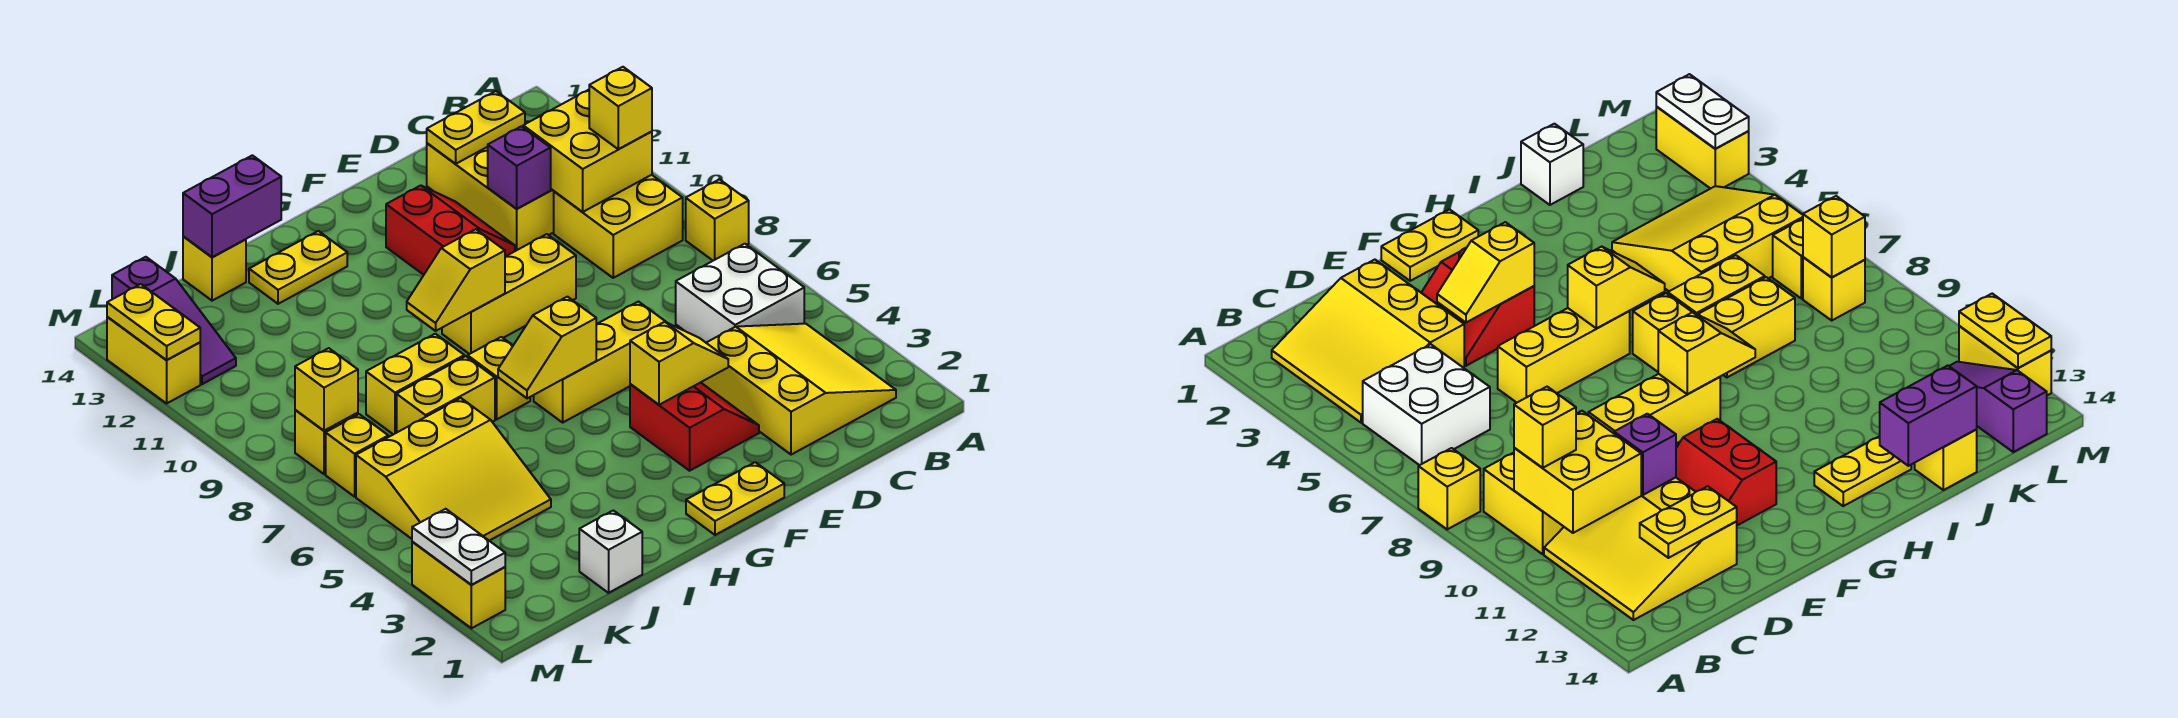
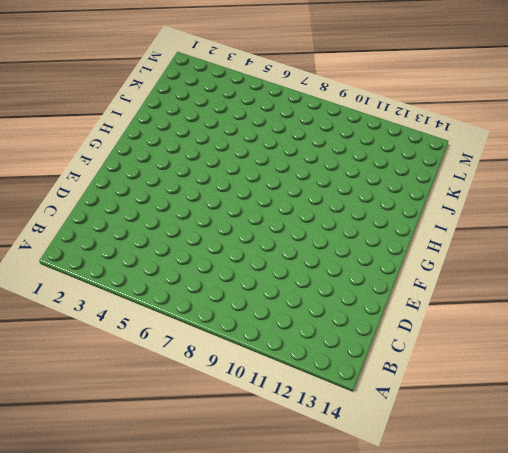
none -> yellow brick A8 level 1
none -> yellow slope B2:D4 level 1 top D
none -> white brick B5:C6 level 1
none -> yellow brick B9:C10 level 1

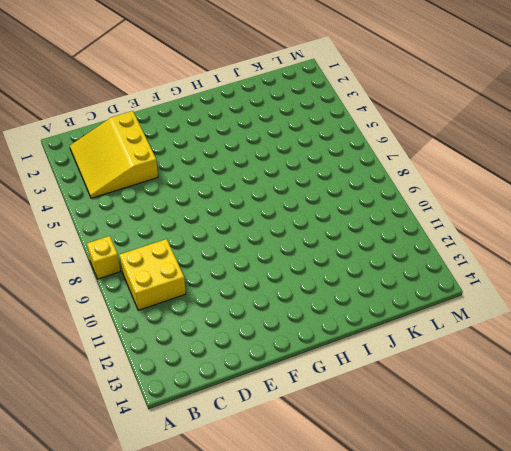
none -> white brick B5:C6 level 1
none -> yellow slope B11:D13 level 1 top D
none -> red slope E3:F4 level 1 top F
none -> yellow brick E6:G6 level 1

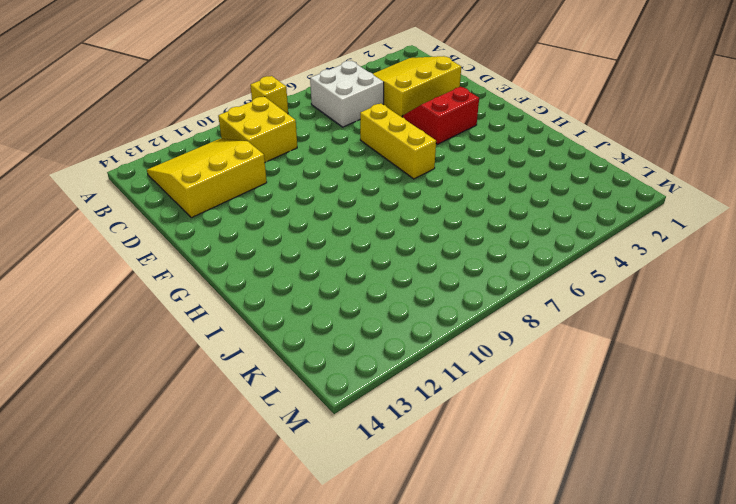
none -> yellow brick E9:G9 level 1
none -> red slope E11:F12 level 1 top F
none -> yellow plate F1:G1 level 1
none -> yellow brick H7 level 1

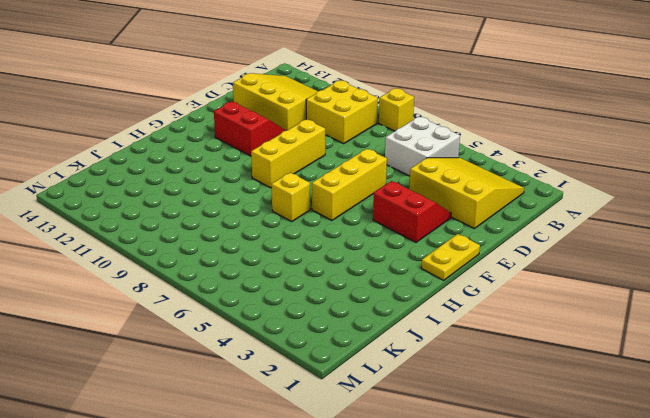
none -> yellow plate H13:I13 level 1
none -> yellow brick I7:J7 level 1
none -> yellow brick I8:J8 level 1
none -> white brick J1 level 1

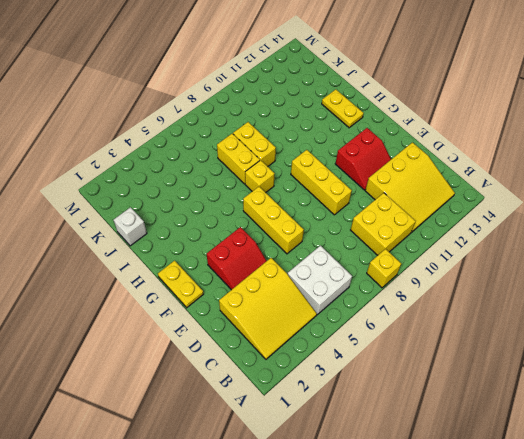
none -> yellow slope J4:L6 level 1 top 6
none -> yellow brick J14 level 1
none -> yellow brick L7 level 1
none -> yellow brick L8 level 1

